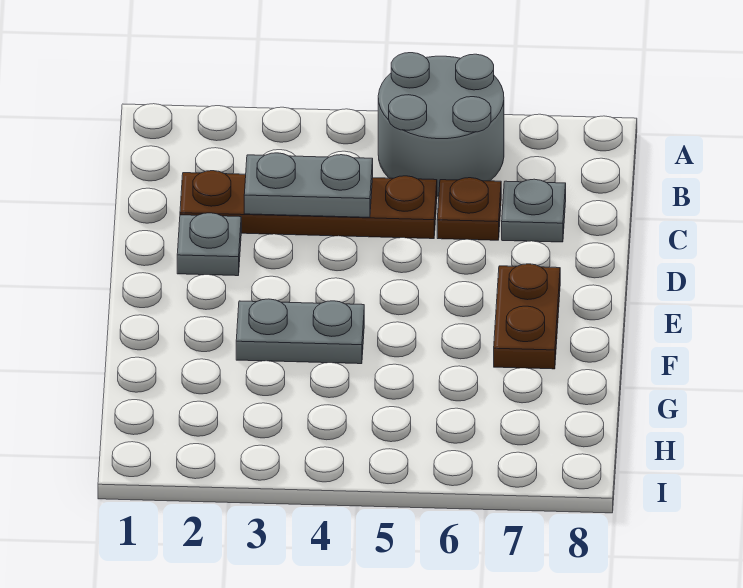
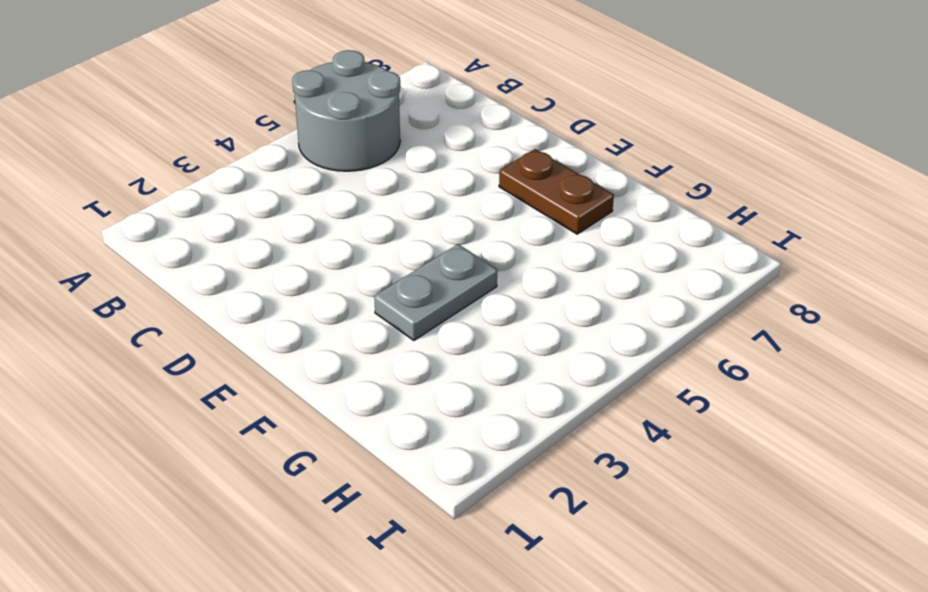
none -> brown plate C2:C5 level 1
none -> brown plate C6 level 1

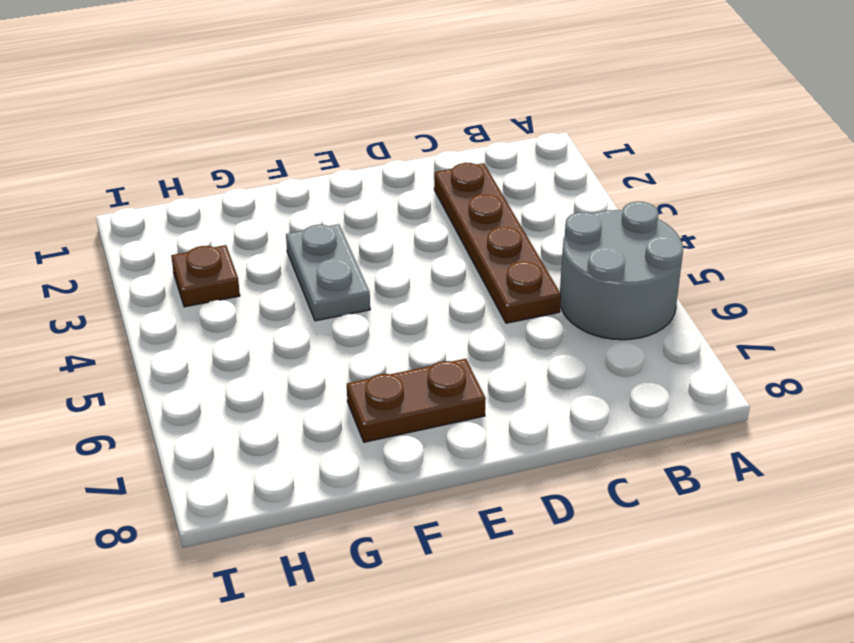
brown plate H3 level 1 -> brown plate C6 level 1
none -> grey plate C7 level 1
none -> grey plate D2 level 1

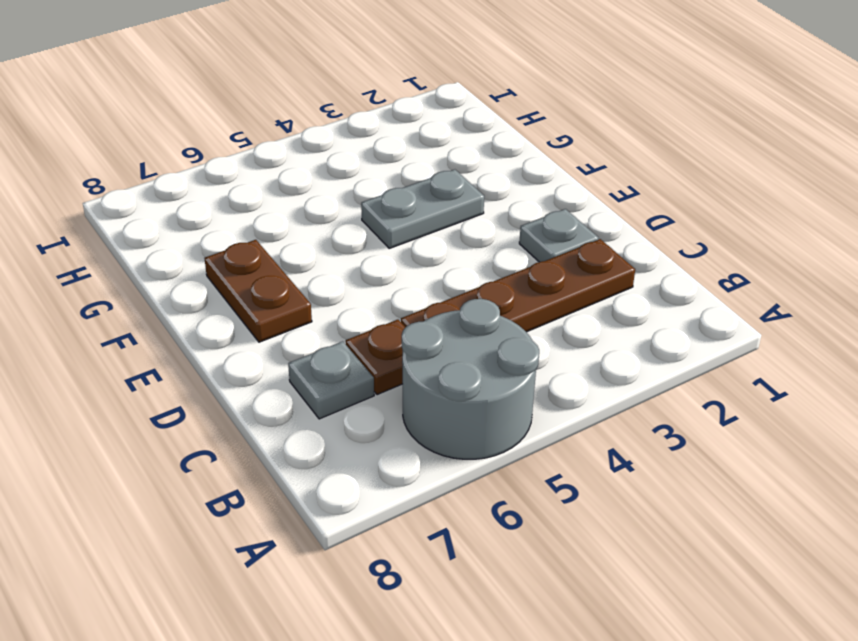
none -> grey plate C3:C4 level 2

